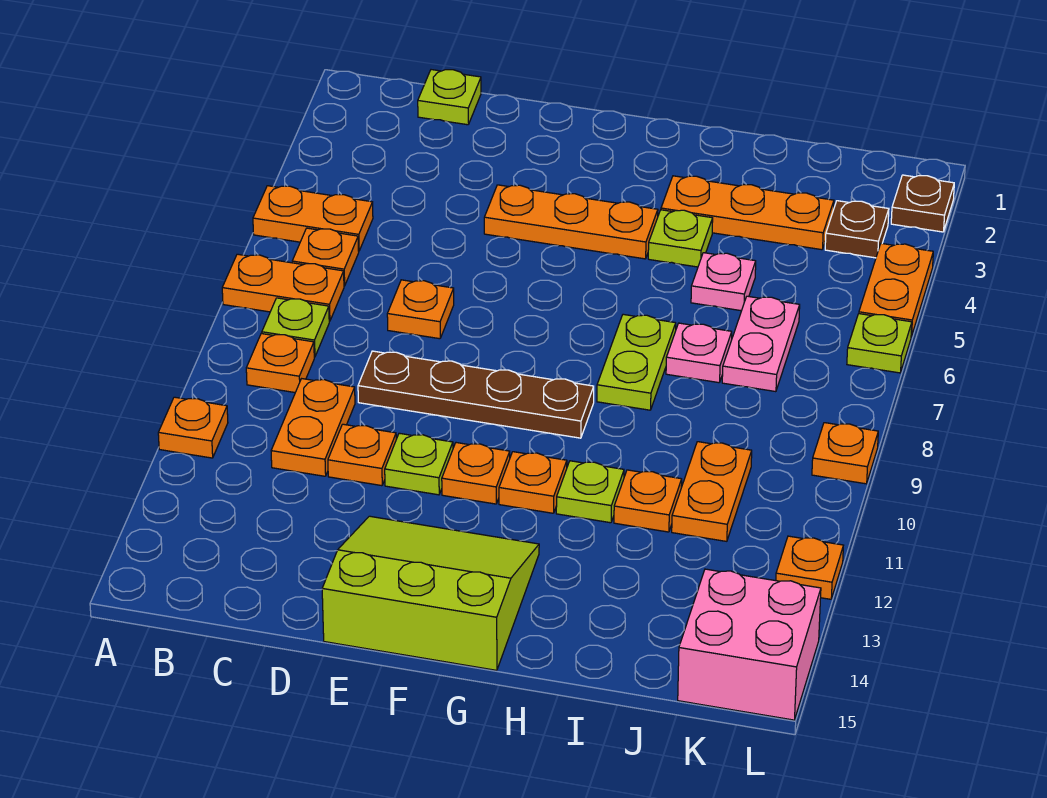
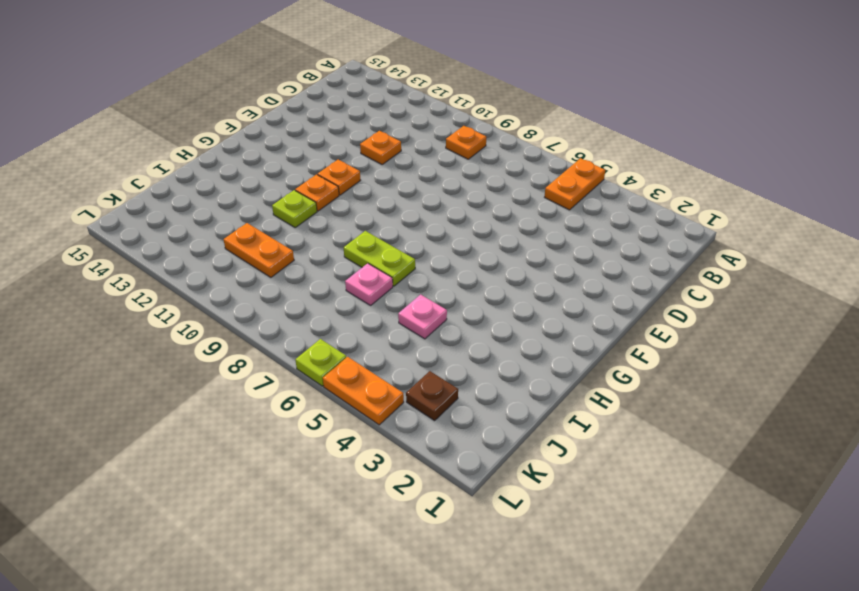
none -> orange plate A7:B7 level 1
none -> orange plate A11 level 1
none -> orange plate B6 level 1
none -> lime plate B8 level 1

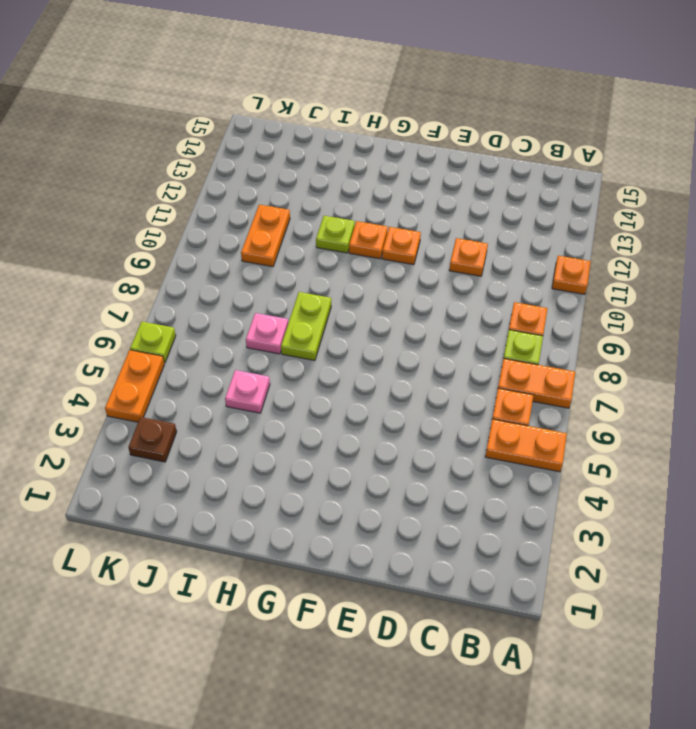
none -> lime plate C1 level 1
none -> orange plate C10:C11 level 1
none -> orange plate D7 level 1
none -> brown plate D9:G9 level 1

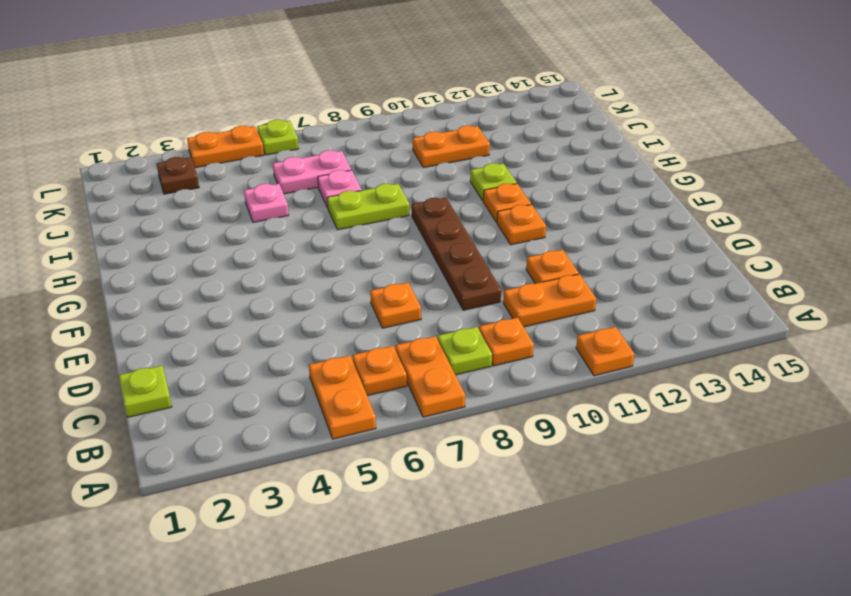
none -> orange plate E4:G4 level 1
none -> lime plate E11 level 1
none -> lime slope E13:G15 level 1 top 15
none -> orange plate H3:J3 level 1

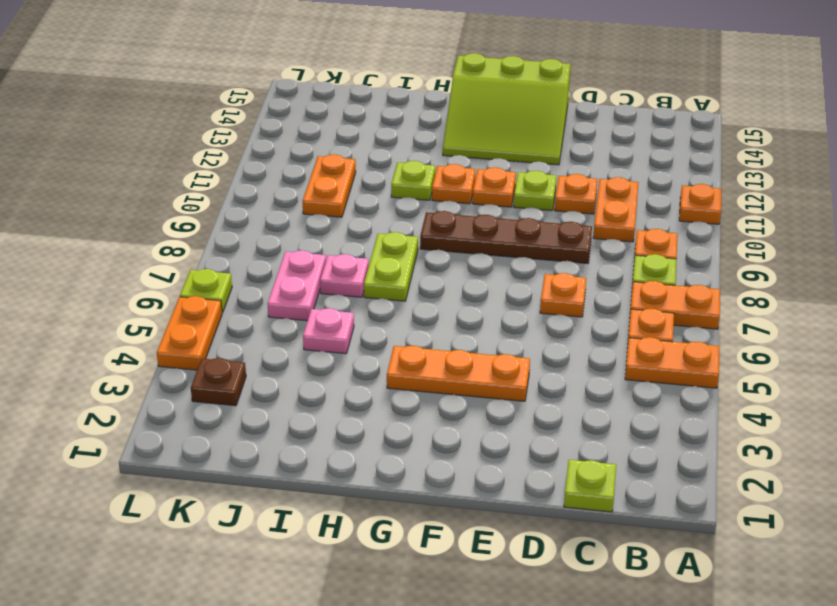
none -> orange plate H3:J3 level 1
none -> lime plate H4 level 1
none -> orange plate I11 level 1
none -> pink brick K14:L15 level 1

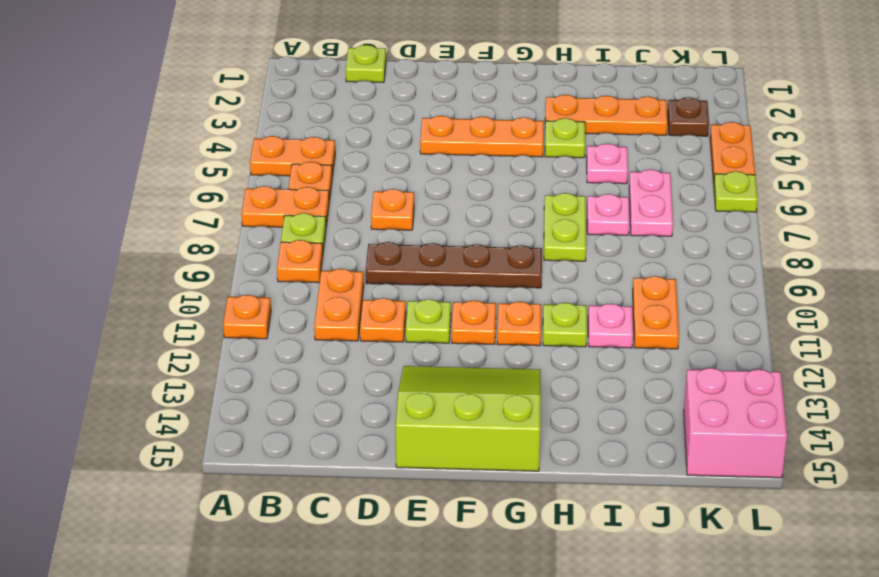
pink plate I11 level 1 -> orange plate I11 level 1
none -> brown plate L2 level 1
none -> orange plate L9 level 1
none -> orange plate L12 level 1

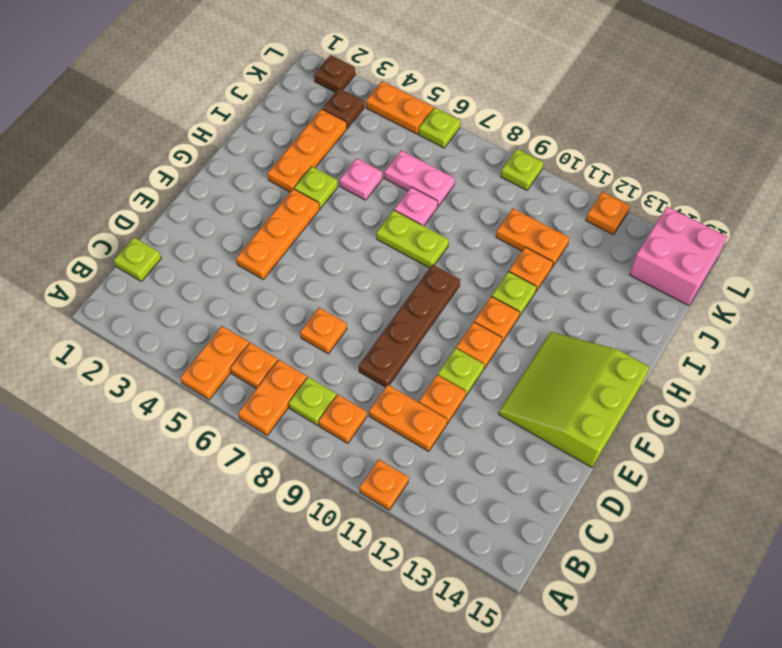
lime plate L9 level 1 -> orange plate L9 level 1

